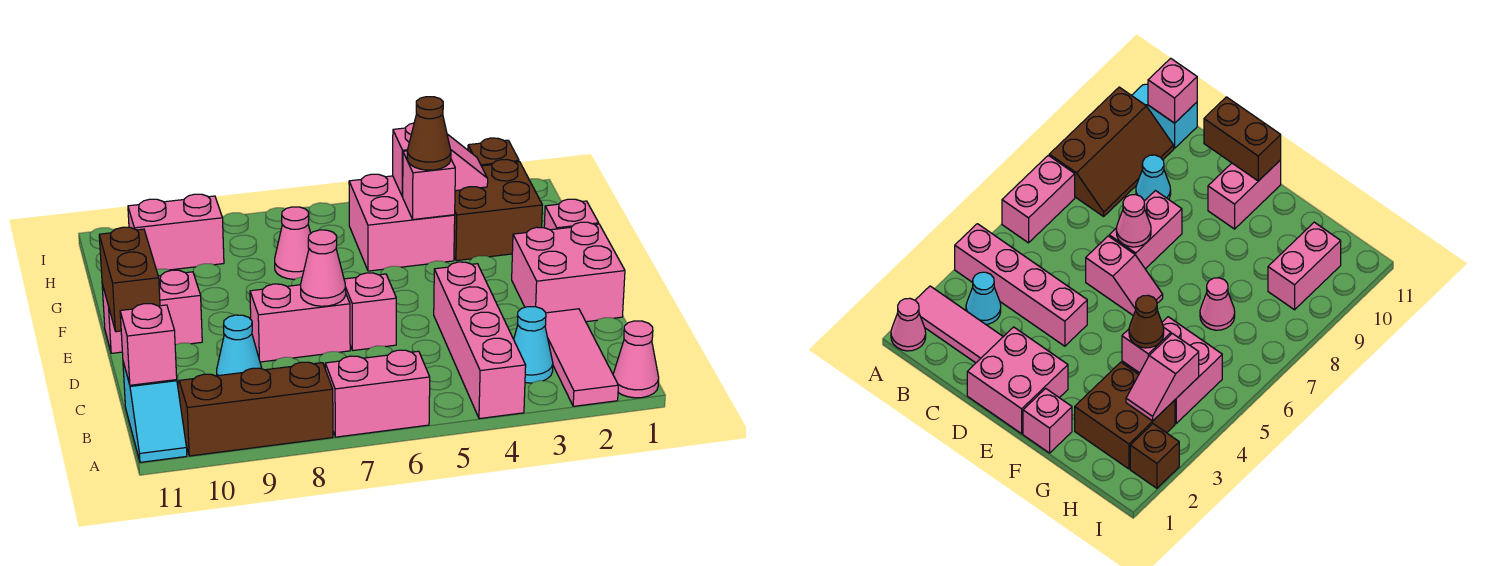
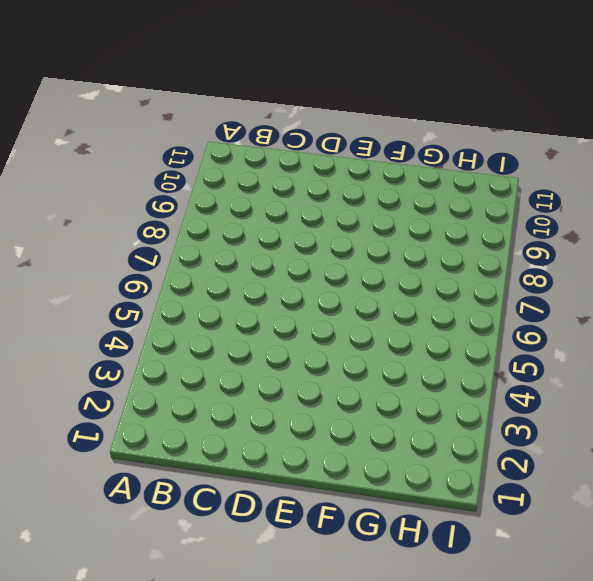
none -> pink cone A1 level 1
none -> pink tile A2:C2 level 1
none -> pink brick A4:D4 level 1

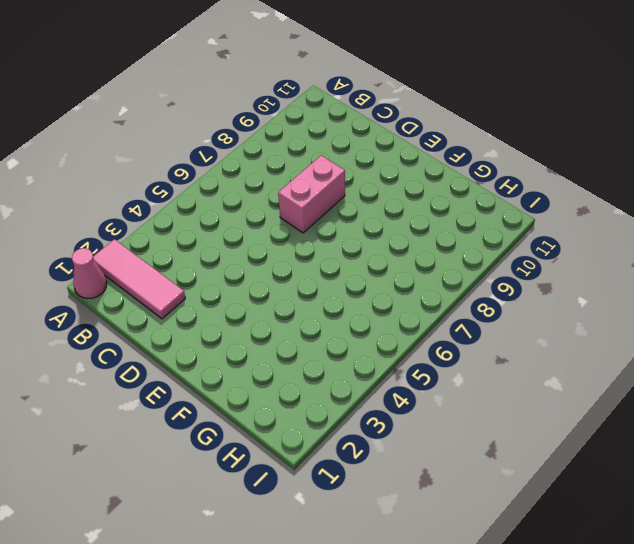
none -> pink brick A4:D4 level 1
none -> pink brick A6:A7 level 1
none -> brown slope A8:B10 level 1 top A

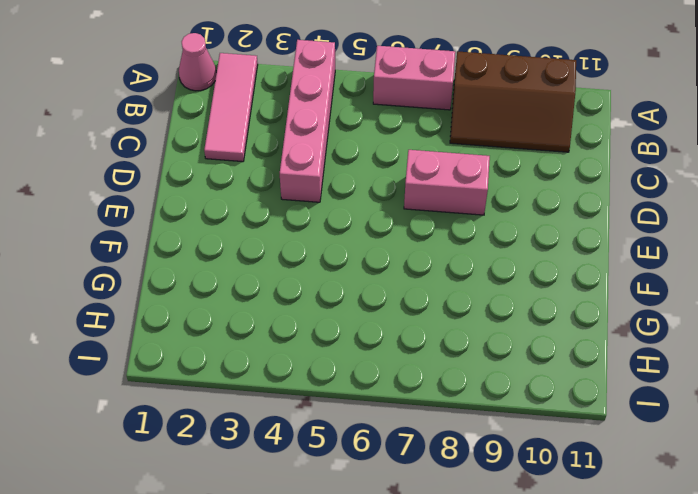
none -> cyan slope A11:B11 level 1 top B
none -> cyan cone B3 level 1
none -> cyan cone C9 level 1

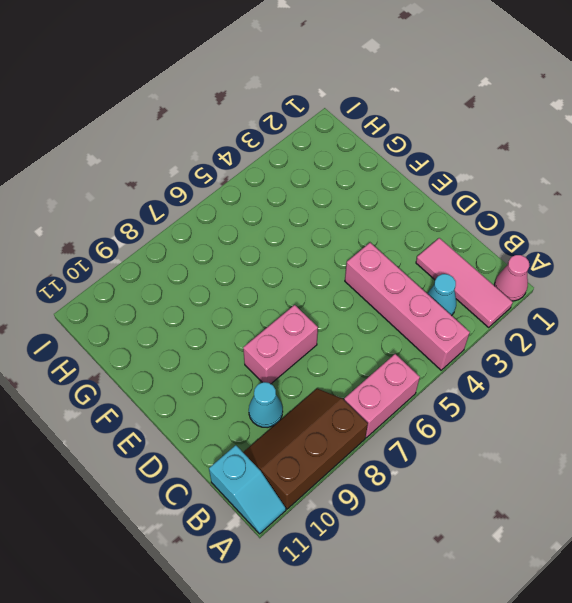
none -> pink brick D1:E2 level 1
none -> pink slope D6:E6 level 1 top D
none -> pink brick E10:E11 level 1

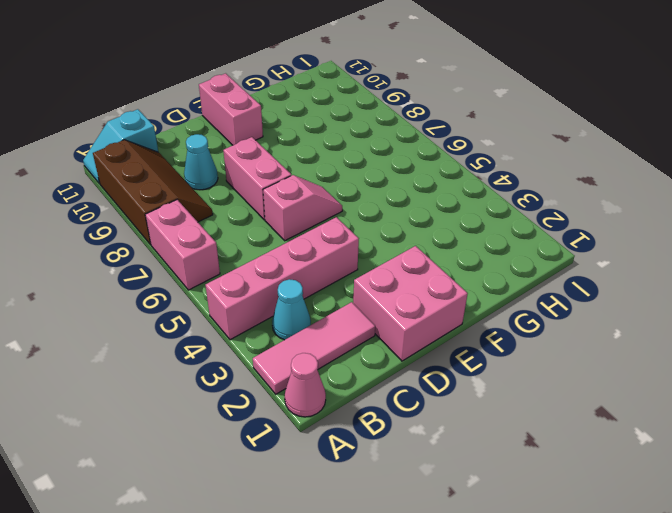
none -> pink brick F1 level 1
none -> brown brick G2:H3 level 1
none -> pink brick G4:H5 level 1

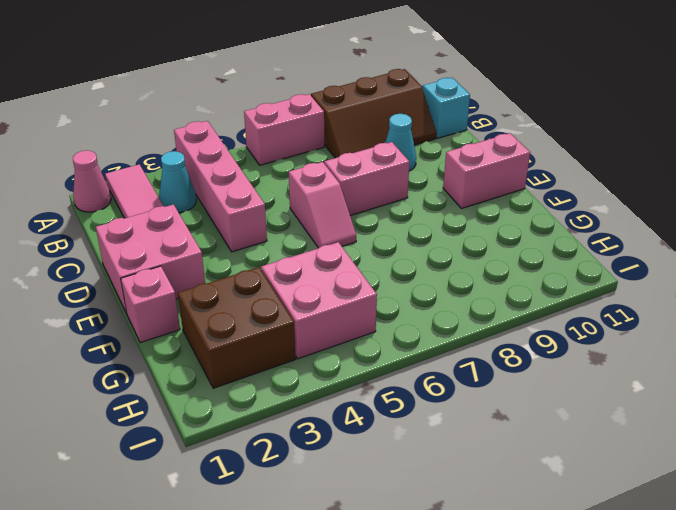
none -> pink cone G7 level 1
none -> pink brick H9:H10 level 1
none -> brown brick I2 level 1

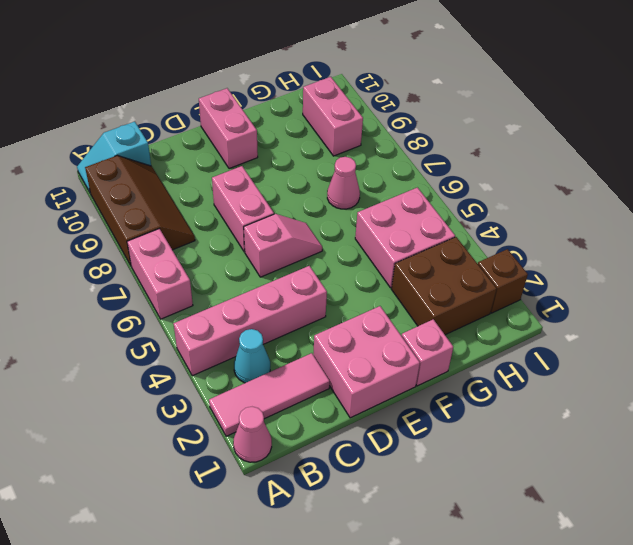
none -> cyan cone C9 level 1
none -> pink brick B11 level 2
none -> pink cone D7 level 2

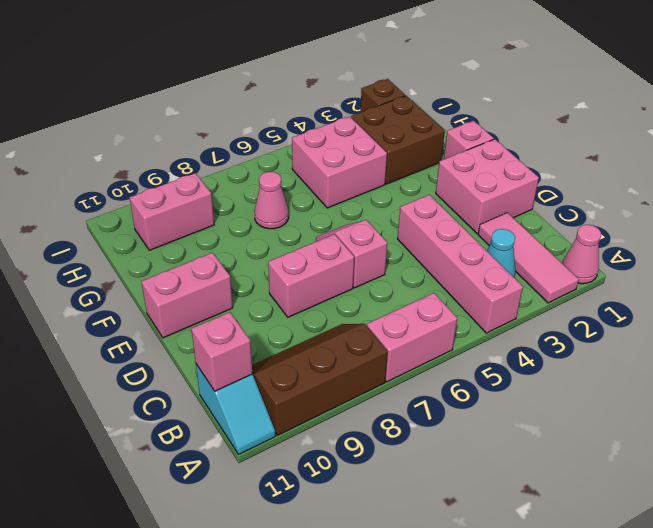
none -> cyan cone C9 level 1
none -> pink cone D7 level 2
none -> brown brick D11:E11 level 2

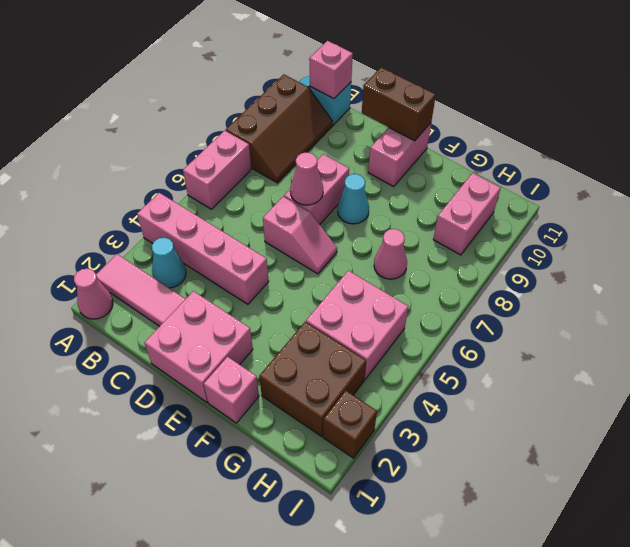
cyan cone E8 level 1 -> cyan cone C9 level 1
none -> pink brick G4 level 2
none -> pink slope H3:H4 level 2 top 4
none -> brown cone G4 level 3

